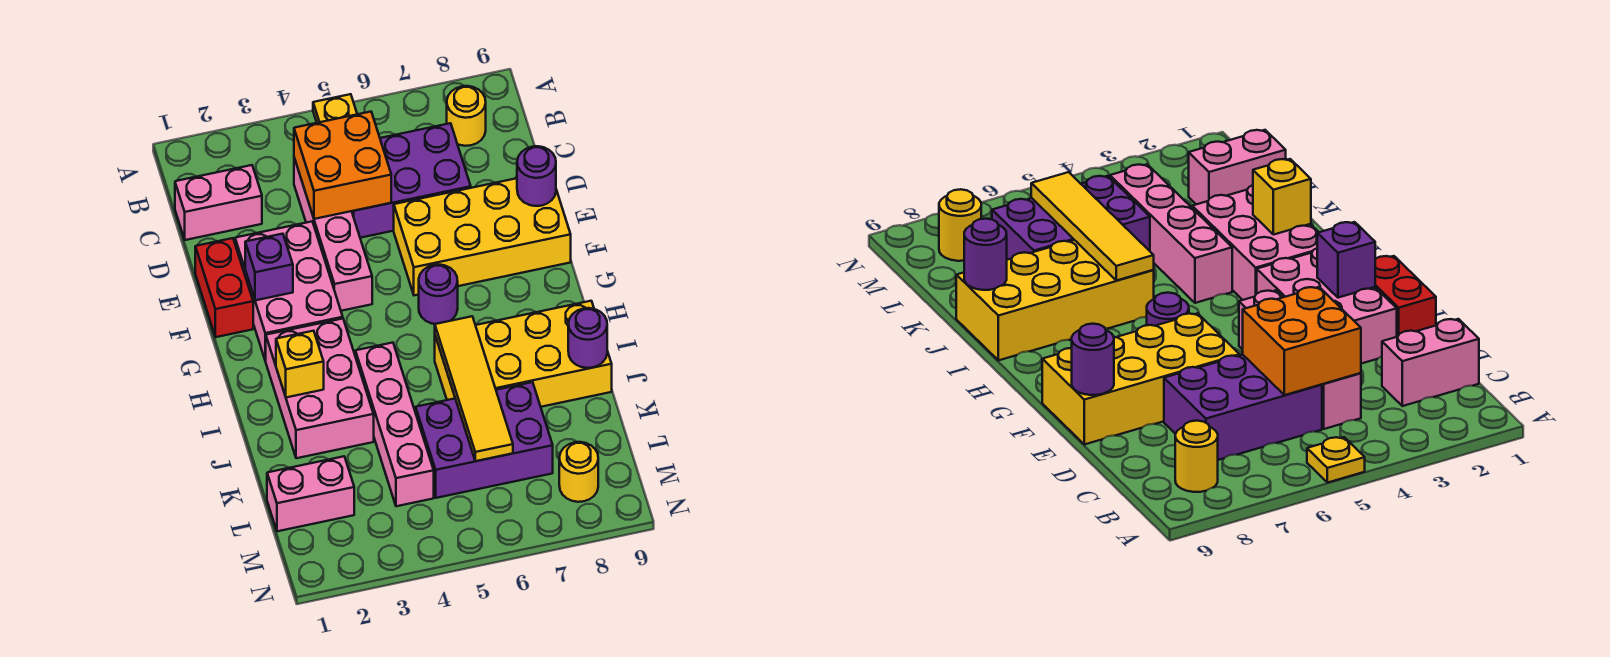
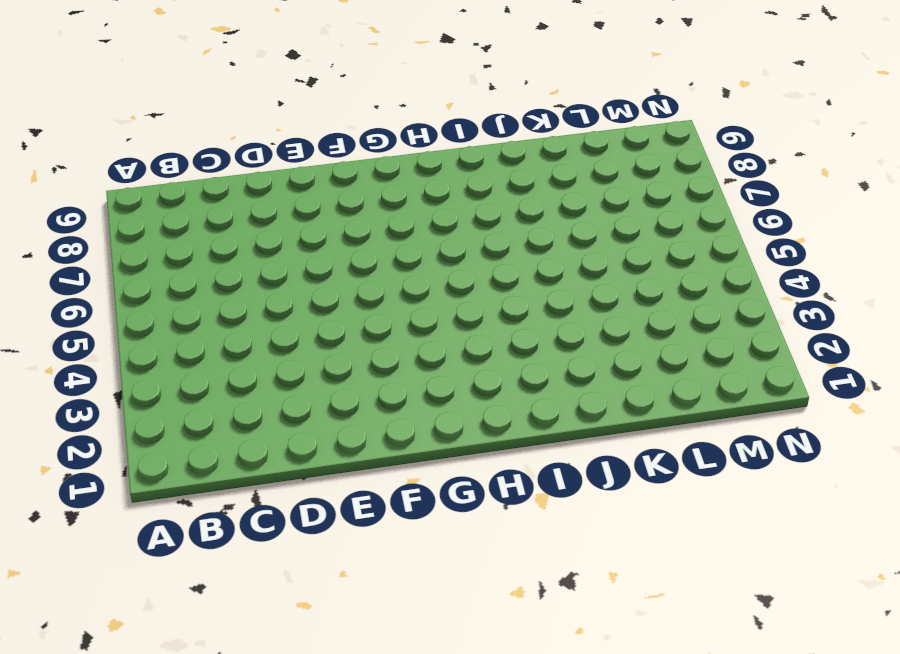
none -> yellow plate A5 level 1
none -> yellow round brick B8 level 1
none -> pink brick C1:C2 level 1

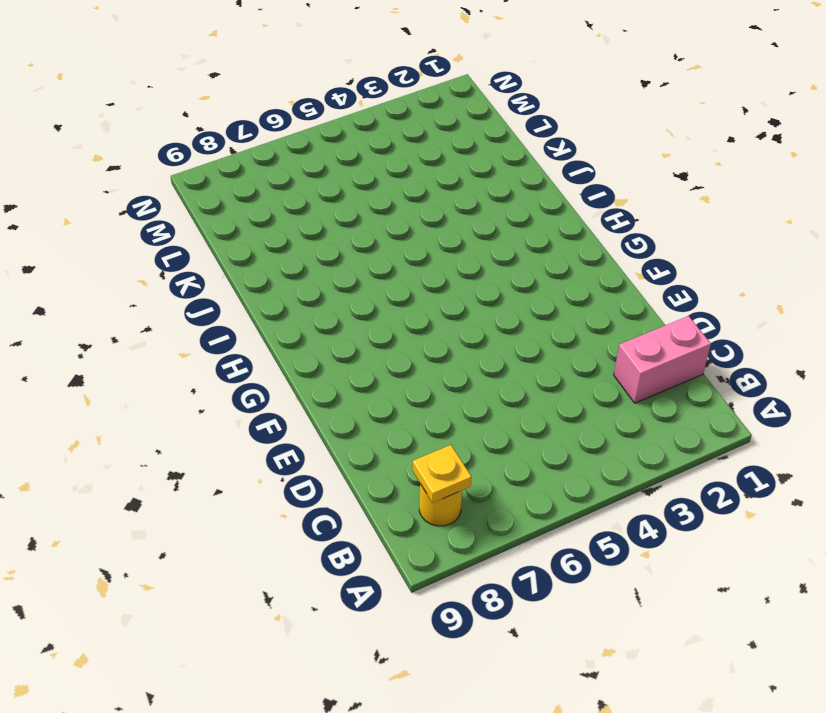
yellow plate B8 level 2 -> yellow plate A5 level 1
none -> pink brick C4:F4 level 1
none -> purple brick C5:D7 level 1
none -> red brick E1:F1 level 1

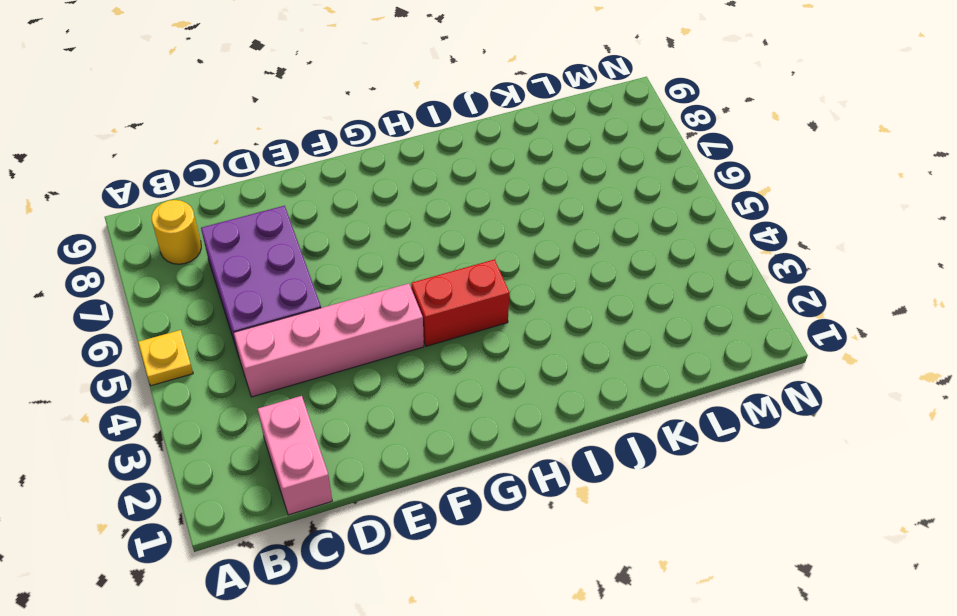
red brick G4:H4 level 1 -> red brick E1:F1 level 1
none -> pink brick E2:G3 level 1
none -> yellow brick E6:F9 level 1
none -> purple round brick G6 level 1

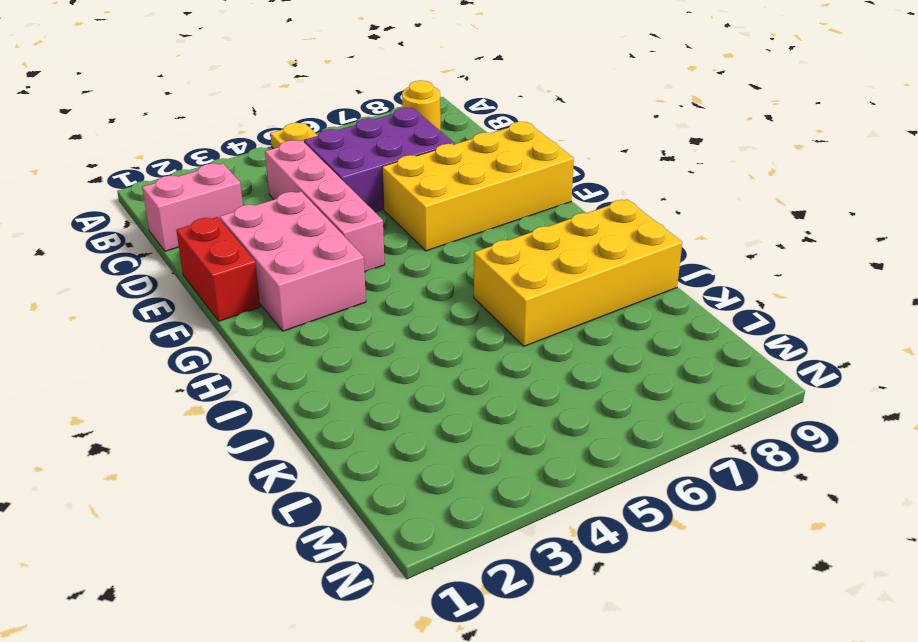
none -> purple round brick G6 level 1
none -> pink brick H2:J3 level 1
none -> pink brick I4:L4 level 1

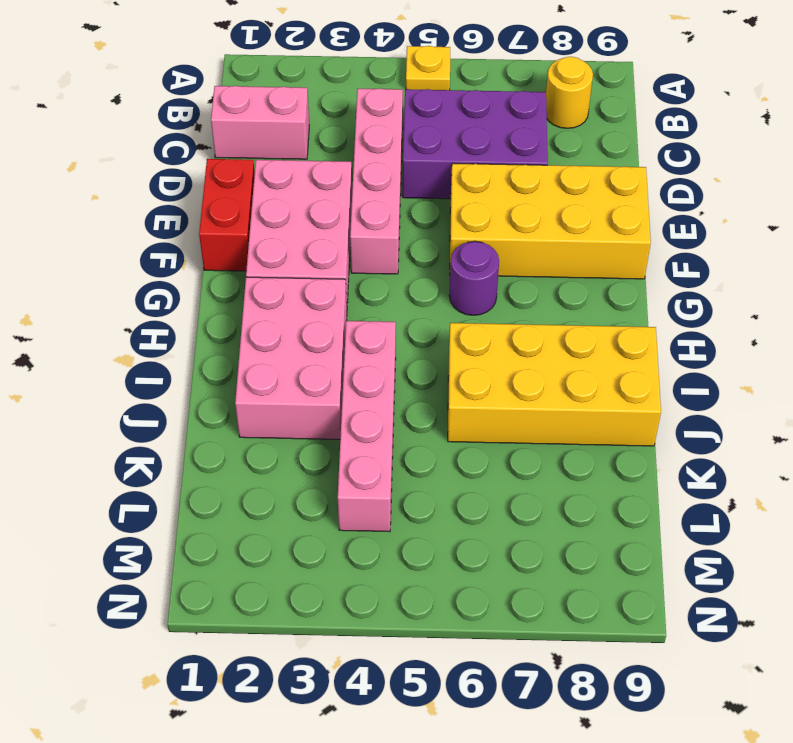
none -> purple brick K5:L7 level 1
none -> pink brick L1:L2 level 1
none -> yellow round brick M8 level 1

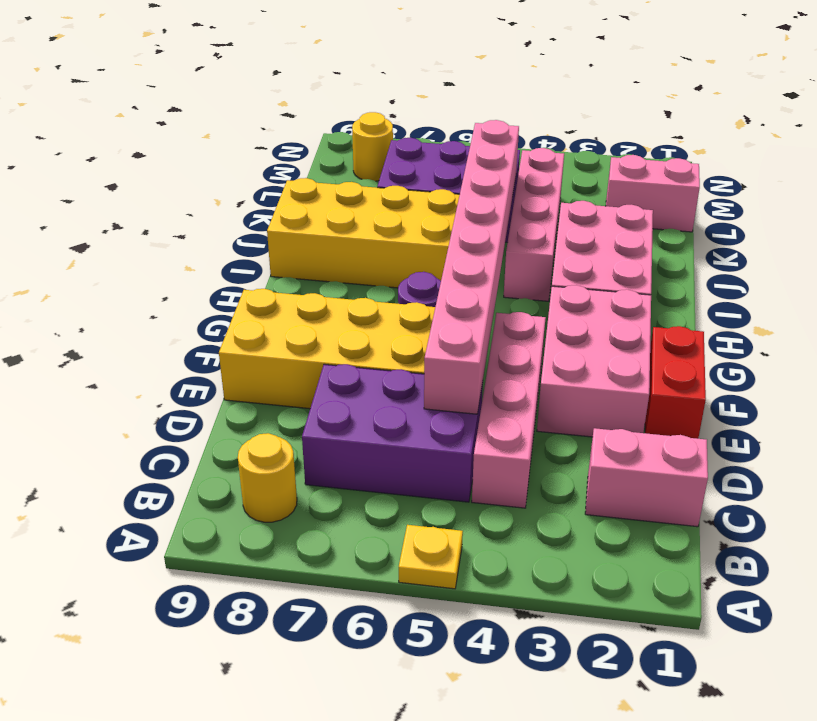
pink brick D5:K5 level 2 -> orange brick C4:D5 level 2
none -> purple round brick E9 level 2
none -> purple brick F2 level 2
none -> yellow brick I2 level 2

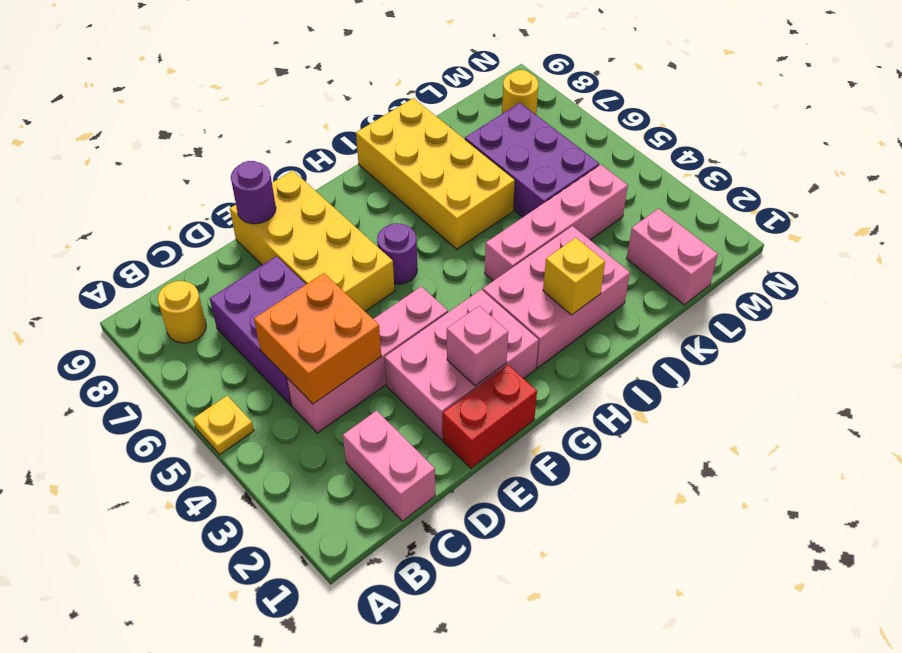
pink brick F2 level 2 -> purple brick F2 level 2
none -> yellow tile I6:L6 level 2
none -> purple round brick J9 level 2

